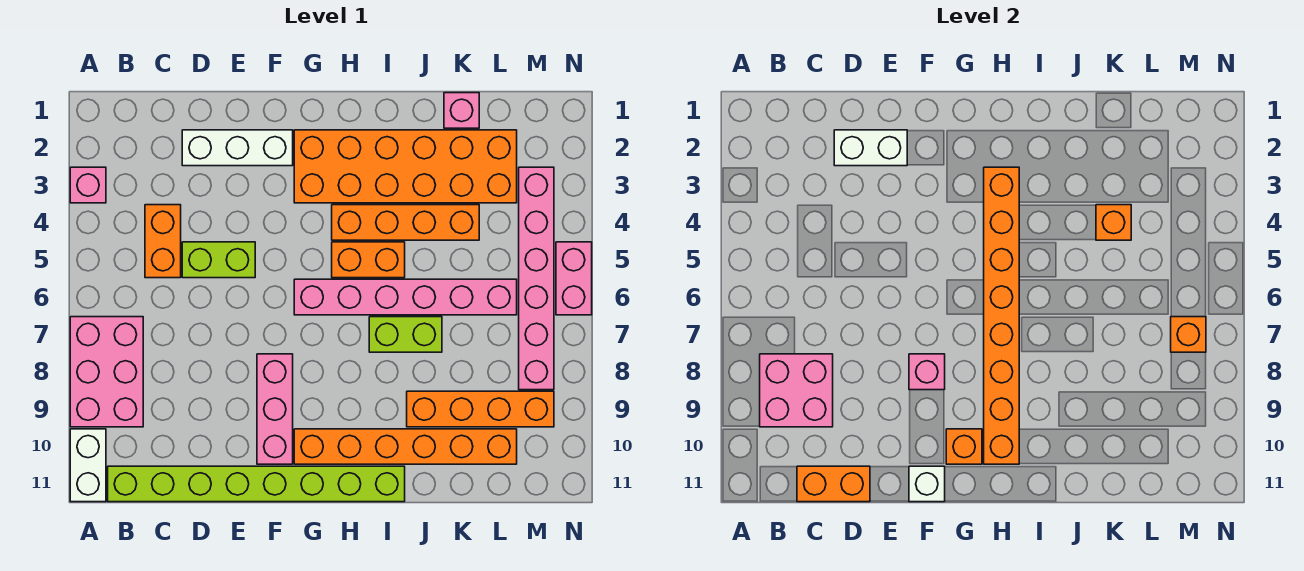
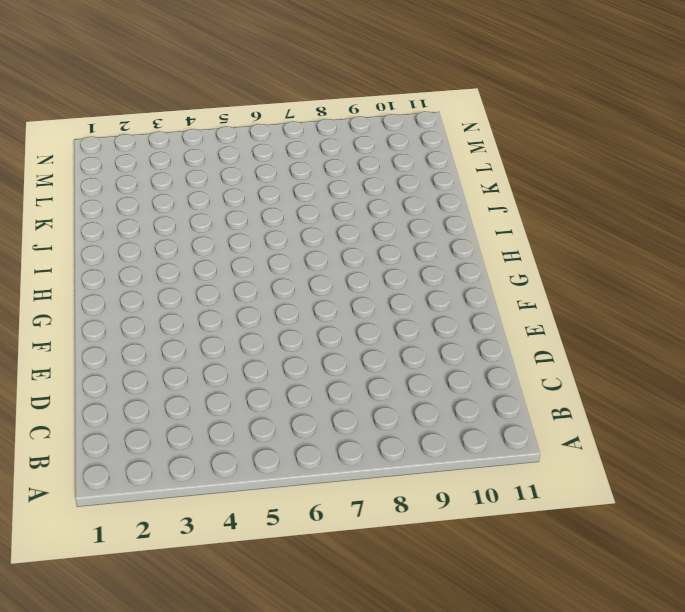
none -> pink brick A3 level 1
none -> pink brick A7:B9 level 1
none -> white brick A10:A11 level 1

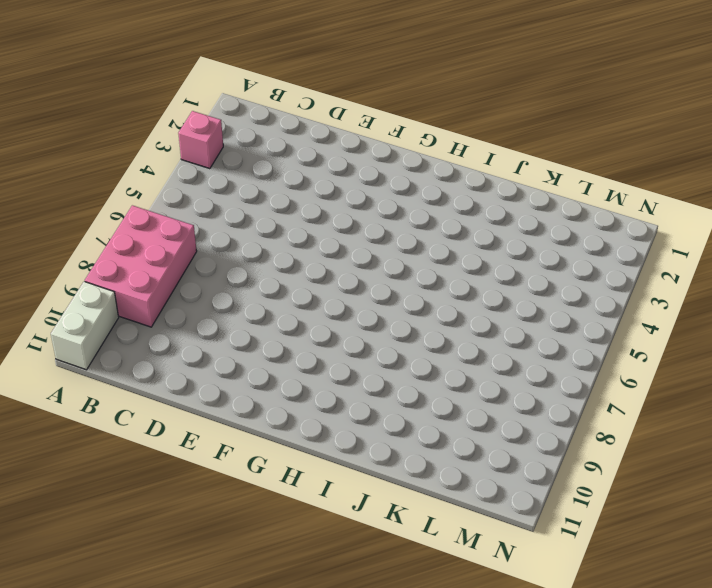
none -> lime brick B11:I11 level 1
none -> orange brick C4:C5 level 1
none -> white brick D2:F2 level 1

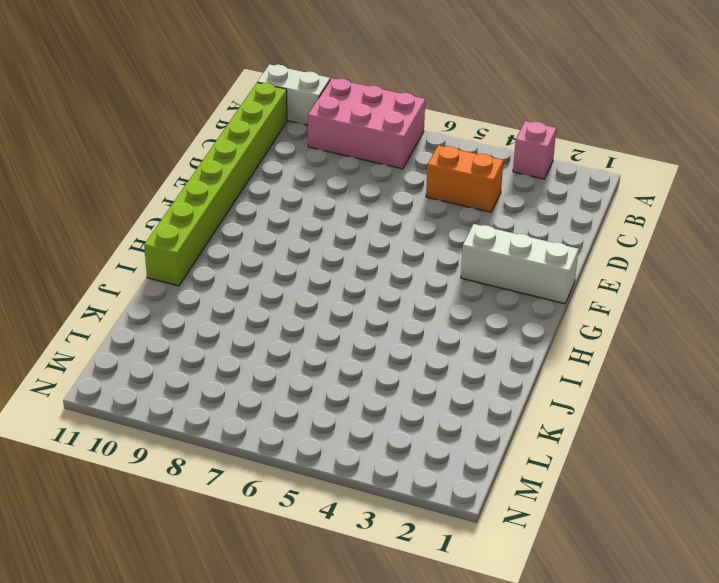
white brick F1:F3 level 1 -> white brick D2:F2 level 1
none -> lime brick D5:E5 level 1
none -> pink brick F8:F10 level 1
none -> orange brick G2:L3 level 1

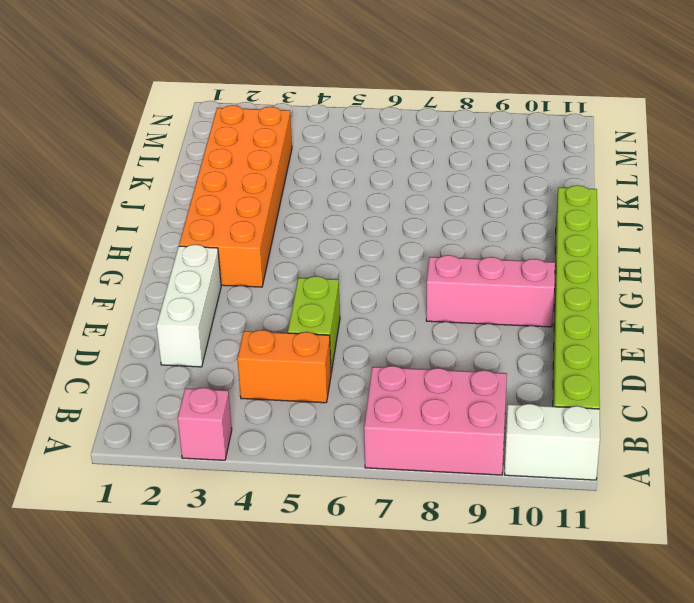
none -> pink brick G6:L6 level 1
none -> orange brick G10:L10 level 1
none -> orange brick H4:K4 level 1

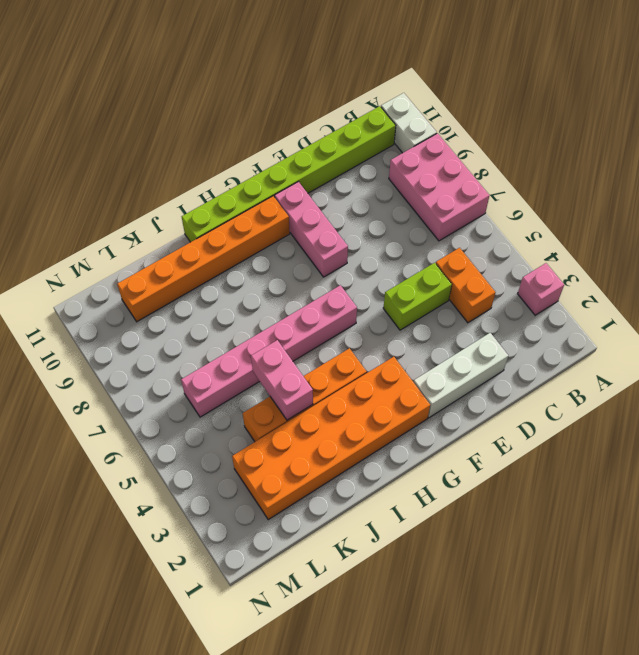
pink brick J4:J5 level 2 -> pink brick N5:N6 level 1
none -> orange brick H5:I5 level 1
none -> lime brick I7:J7 level 1
none -> orange brick J9:M9 level 1

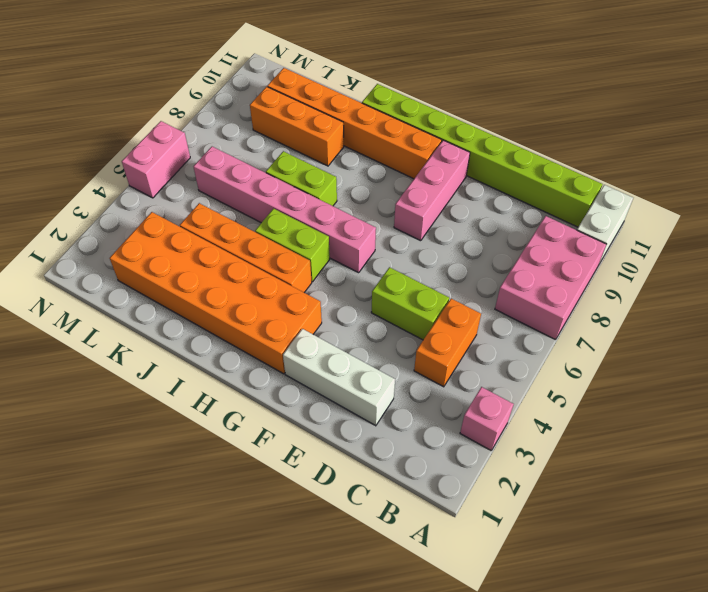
lime brick H5:I5 level 1 -> orange brick H5:I5 level 1
orange brick J9:L9 level 1 -> orange brick J9:M9 level 1
none -> pink brick K1 level 1
none -> pink brick M3:M8 level 1
none -> pink brick B8:C9 level 2

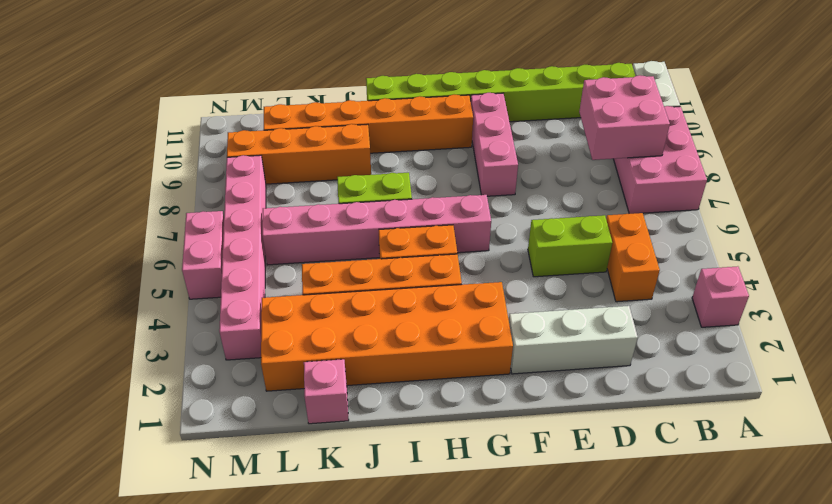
none -> orange brick C11:D11 level 2
none -> white brick D2:E2 level 2
none -> pink brick F8 level 2

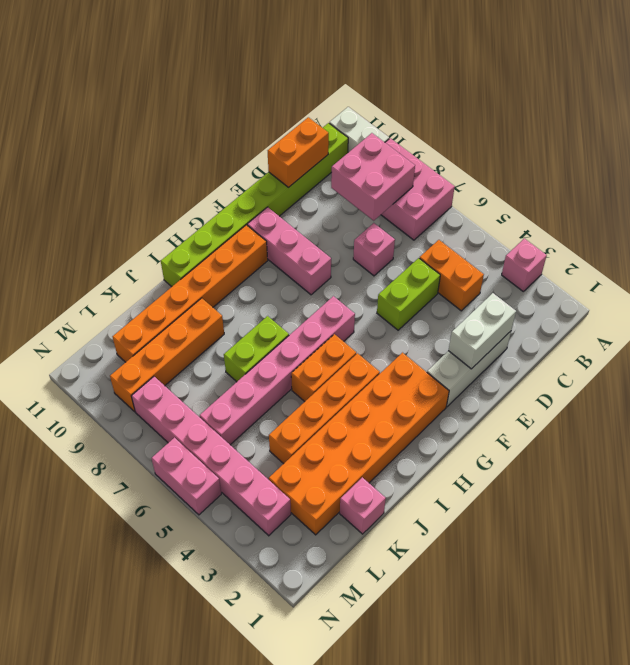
pink brick D7 level 1 -> pink brick F8 level 2
none -> white brick F11 level 2
none -> orange brick G10 level 2
none -> orange brick H3:H10 level 2

